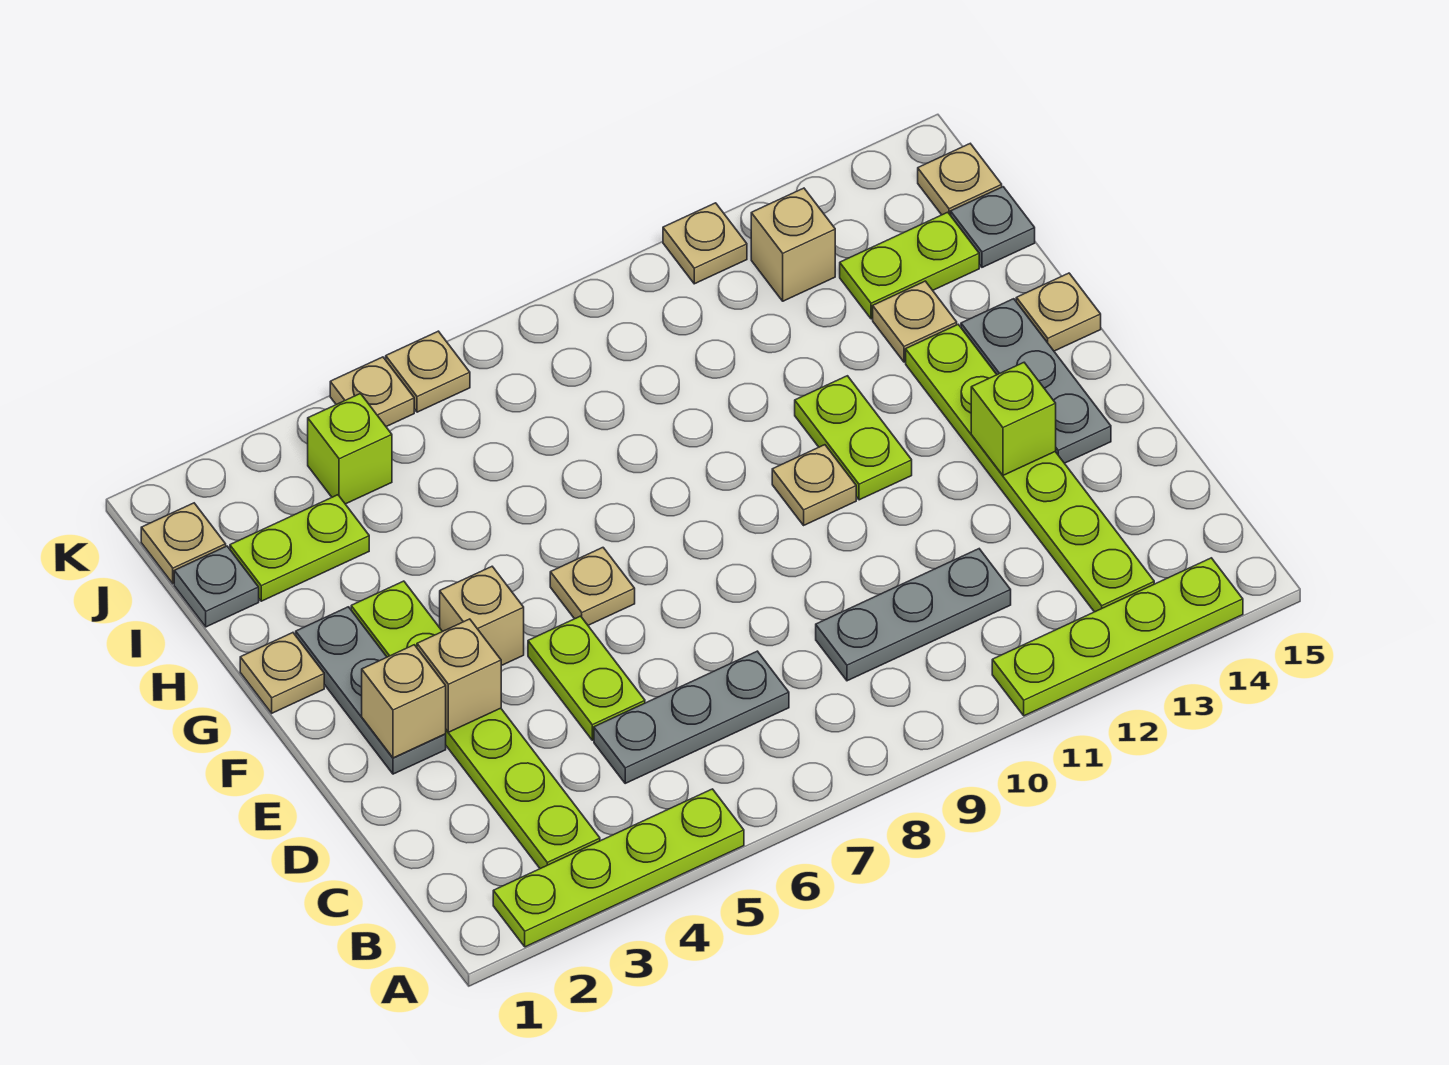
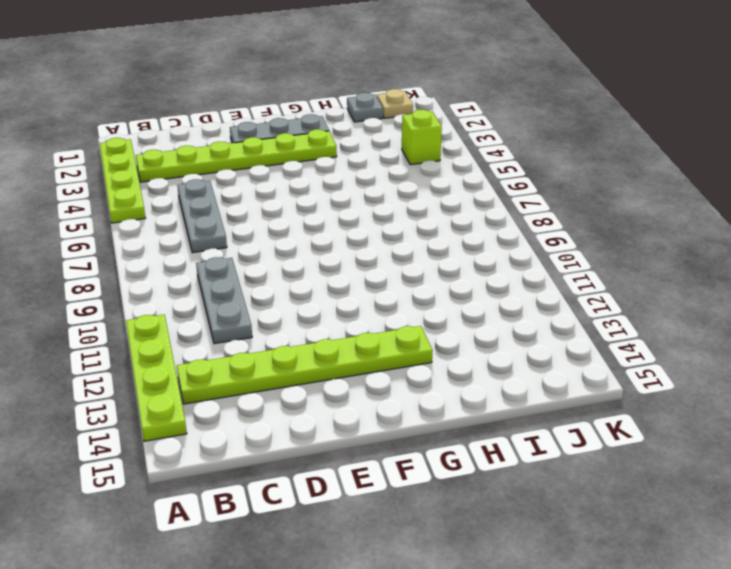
none -> lime plate D5:E5 level 1
none -> grey plate E14:G14 level 1
none -> tan brick F4 level 1
none -> tan plate F6 level 1

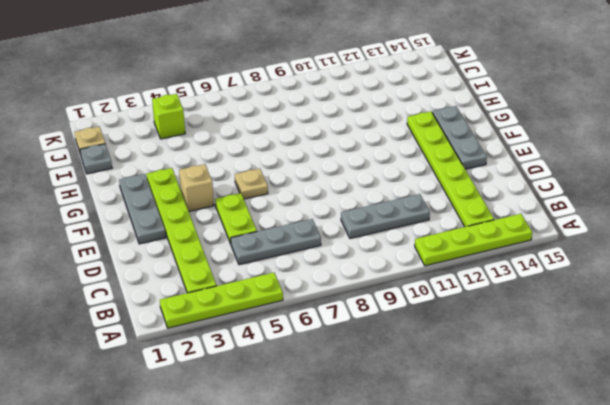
none -> tan plate F10 level 1
none -> lime plate F11:G11 level 1
none -> tan plate G1 level 1
none -> tan plate G15 level 1

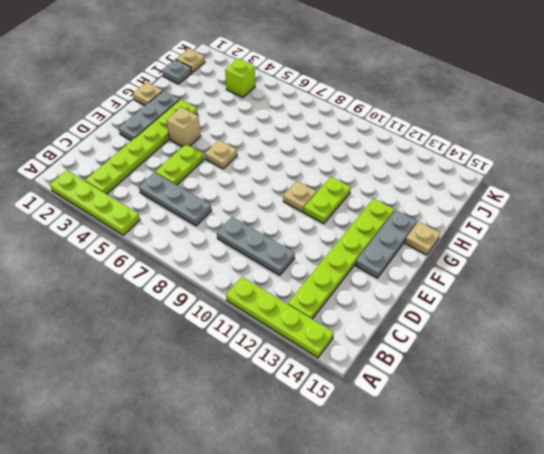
none -> tan plate H13 level 1
none -> lime plate I2:I3 level 1
none -> lime plate I13:I14 level 1
none -> grey plate I15 level 1

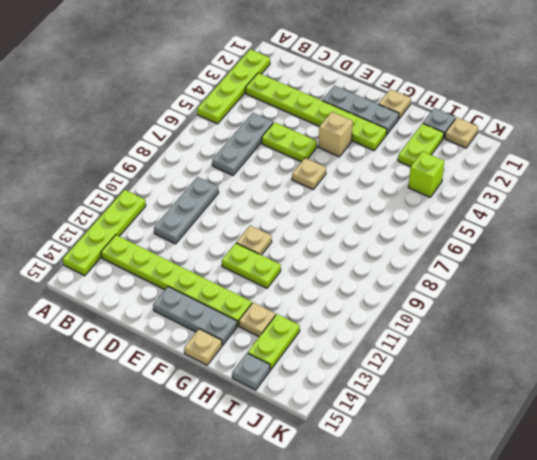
none -> tan brick J12 level 1
none -> tan plate J15 level 1
none -> tan plate K5 level 1
none -> tan plate K6 level 1

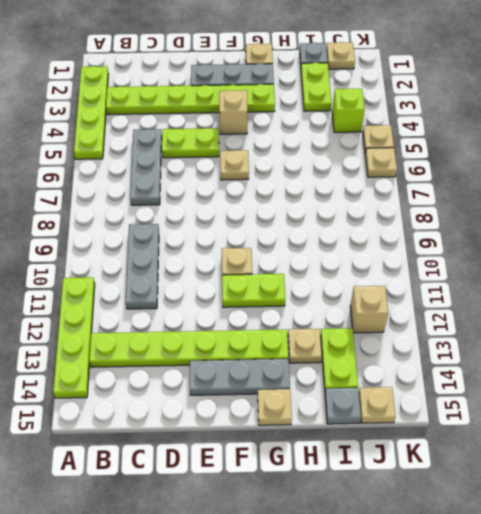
none -> tan plate K11 level 1
none -> tan brick E2 level 2
none -> tan brick E3 level 2
none -> lime brick E13 level 2

